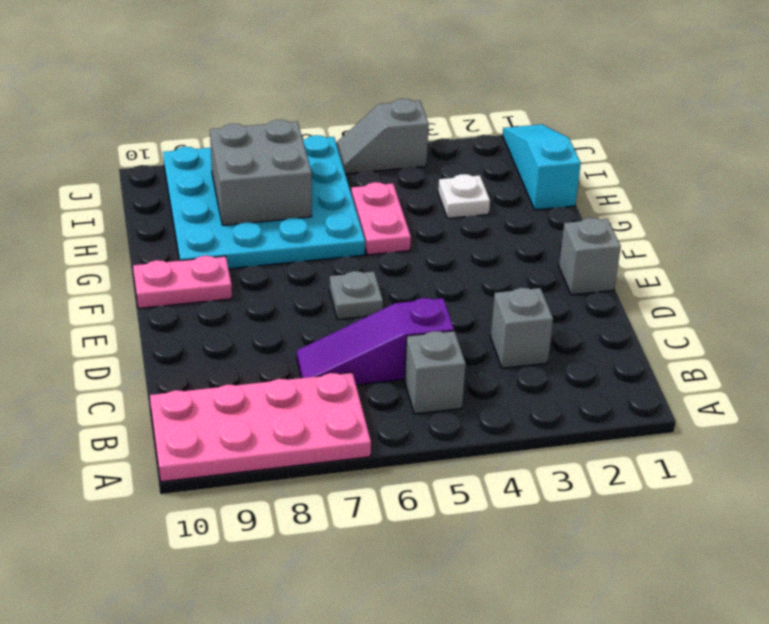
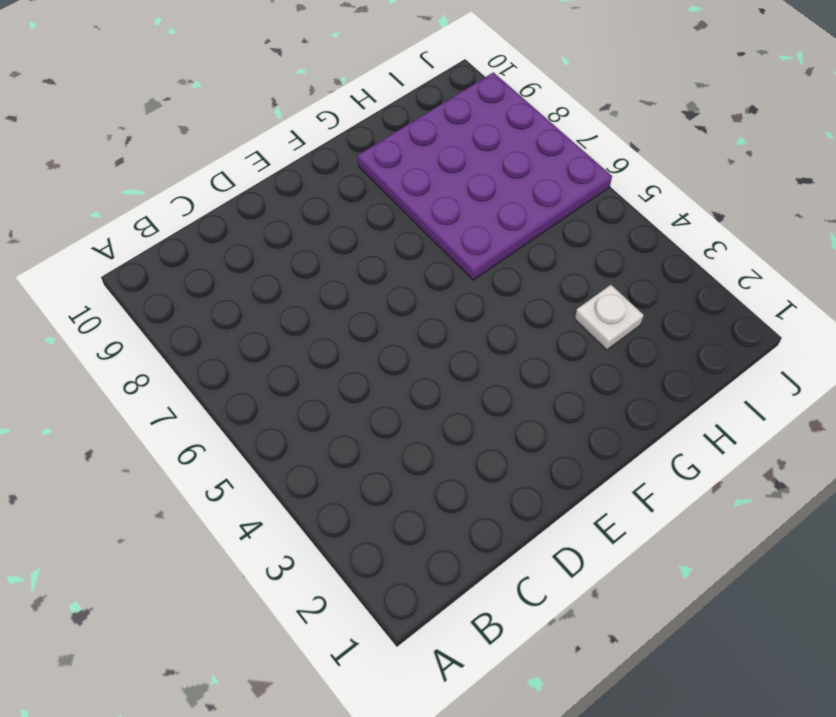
purple plate G6:J9 level 1 -> cyan plate G6:J9 level 1
none -> pink plate A7:B10 level 1
none -> grey brick B5 level 1
none -> grey brick C3 level 1

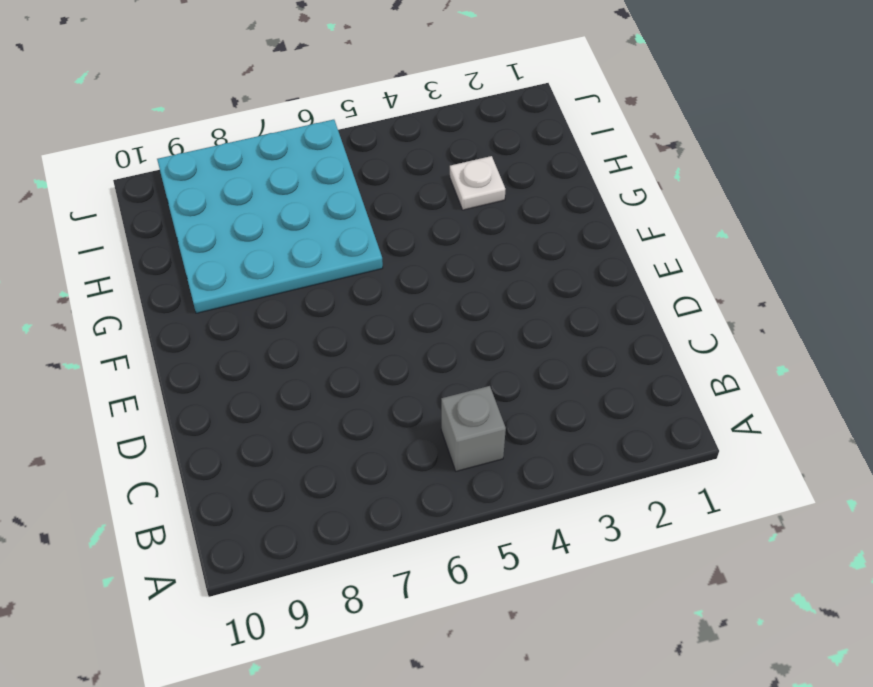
none -> pink plate A7:B10 level 1
none -> grey brick C3 level 1
none -> purple slope C5:C7 level 1 top 5

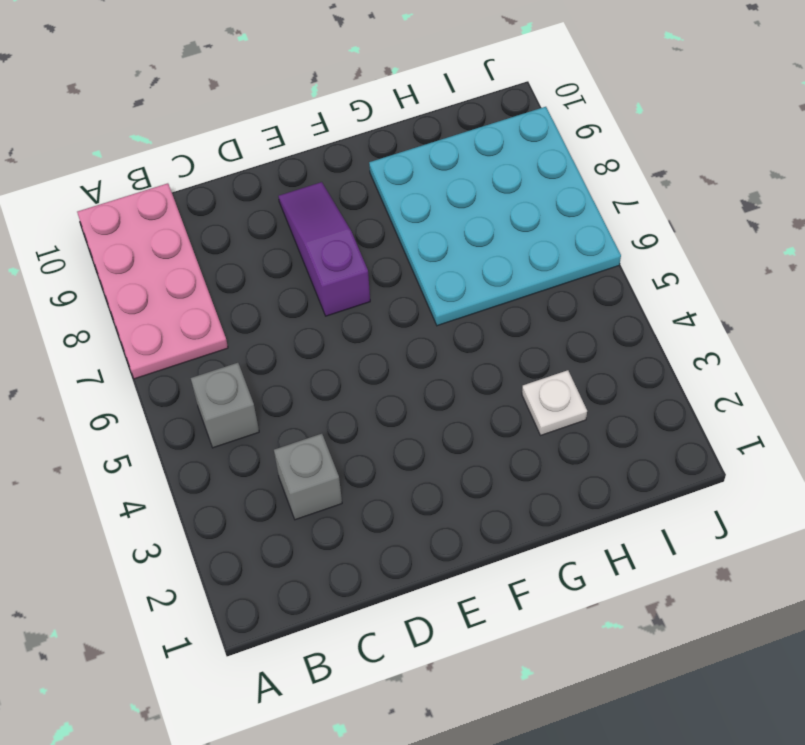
purple slope E7:E9 level 1 top 7 -> purple slope C5:C7 level 1 top 5
none -> grey brick E1 level 1
none -> grey plate E6 level 1
none -> pink plate F9:F10 level 1

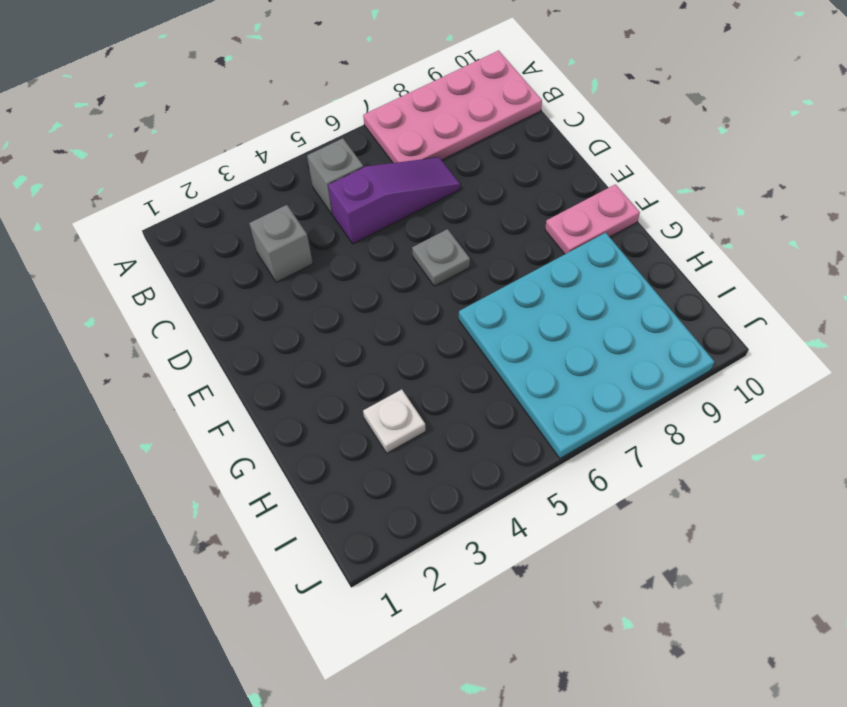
none -> grey brick E1 level 1
none -> pink plate G5:H5 level 1
none -> cyan slope H1:J1 level 1 top H

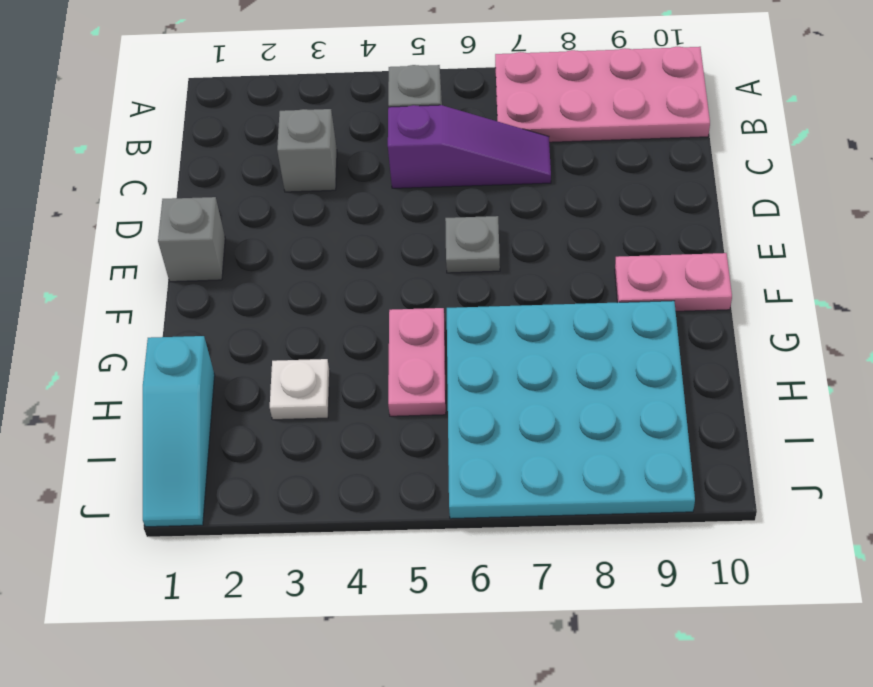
none -> grey slope J4:J5 level 1 top 4
none -> grey brick H7:I8 level 2

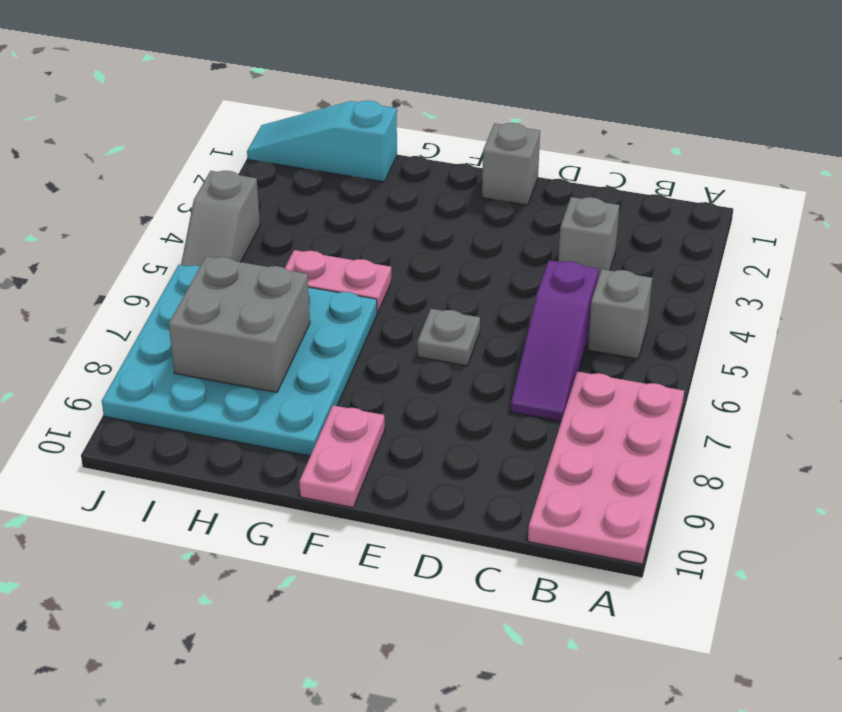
none -> white plate H3 level 1

